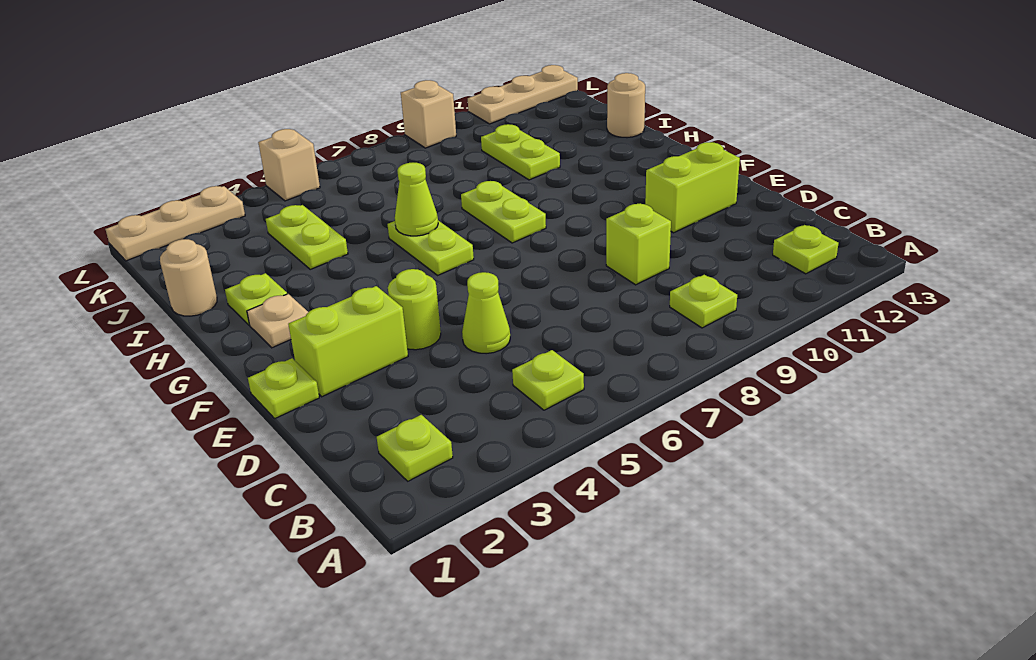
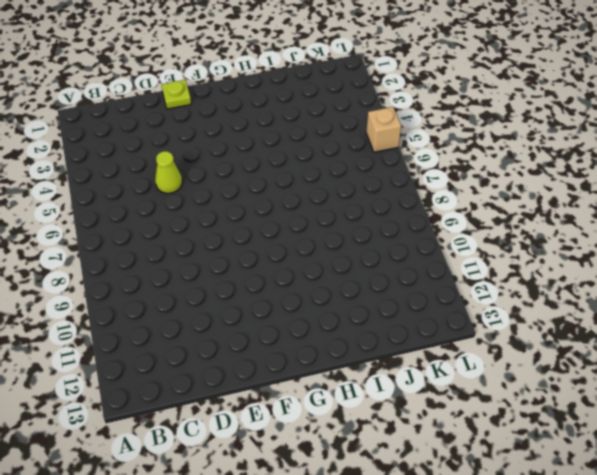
none -> lime plate B2 level 1
none -> lime plate B5 level 1
none -> lime plate B9 level 1

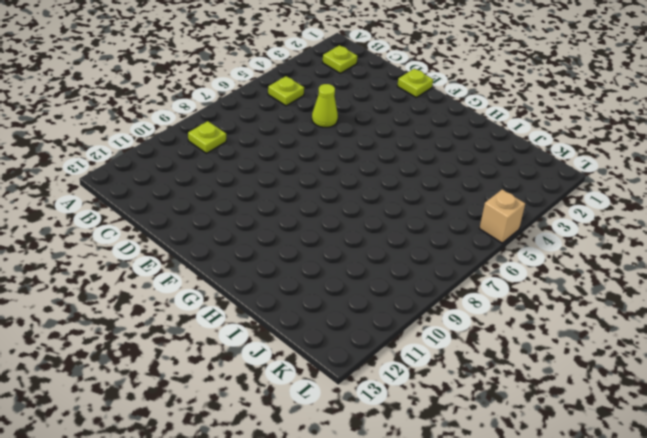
none -> lime plate B12 level 1
none -> lime brick D9 level 1
none -> lime brick E2:E3 level 1

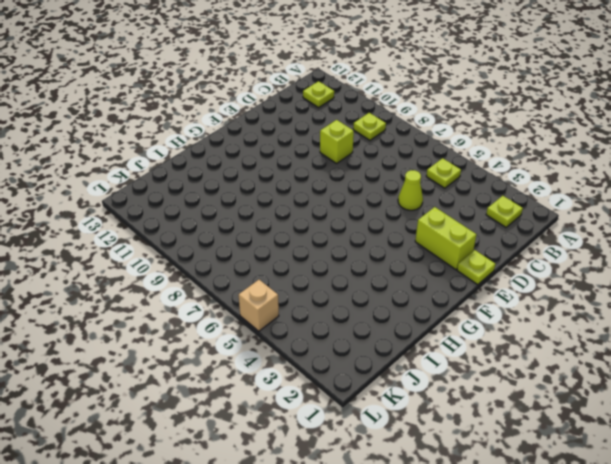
none -> lime round brick E4 level 1
none -> lime brick E11:E12 level 1
none -> tan plate G2 level 1

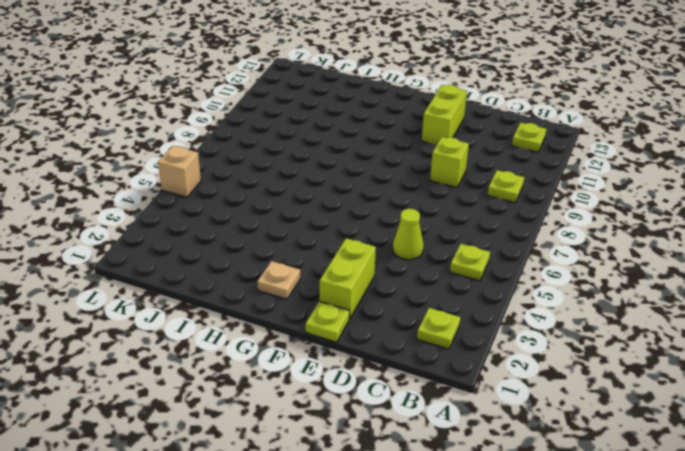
none -> lime round brick E4 level 1
none -> lime plate G6:H6 level 1
none -> lime plate G8:H8 level 1

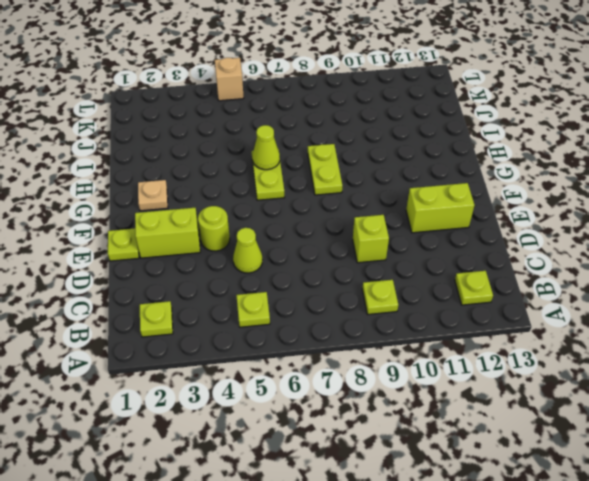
none -> lime plate H2 level 1
none -> tan round brick I1 level 1
none -> lime plate I4:J4 level 1

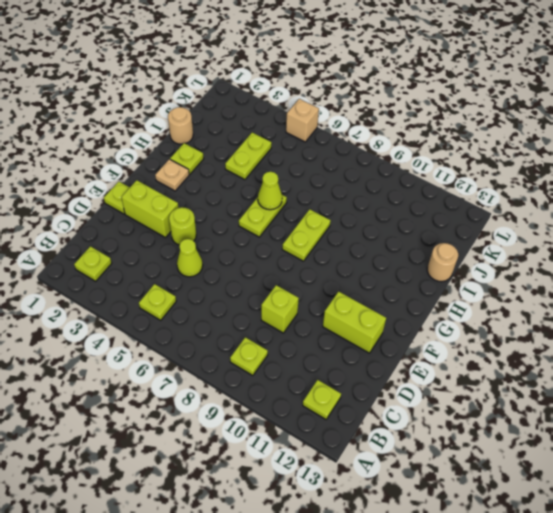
none -> lime plate I10:J10 level 1
none -> tan plate L1:L3 level 1
none -> tan brick L9 level 1

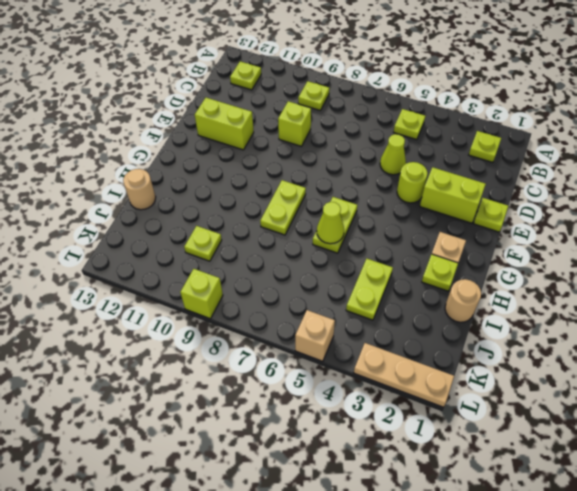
lime plate J10 level 1 -> lime plate I10:J10 level 1
lime brick L9 level 1 -> tan brick L9 level 1
none -> tan plate L11:L13 level 1

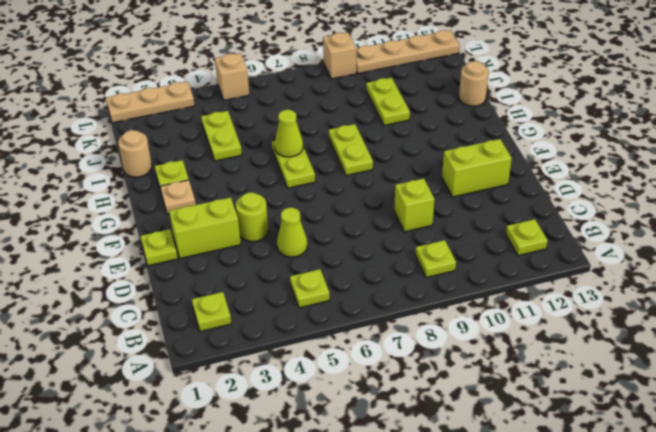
tan plate L10:L13 level 1 -> tan plate L11:L13 level 1

